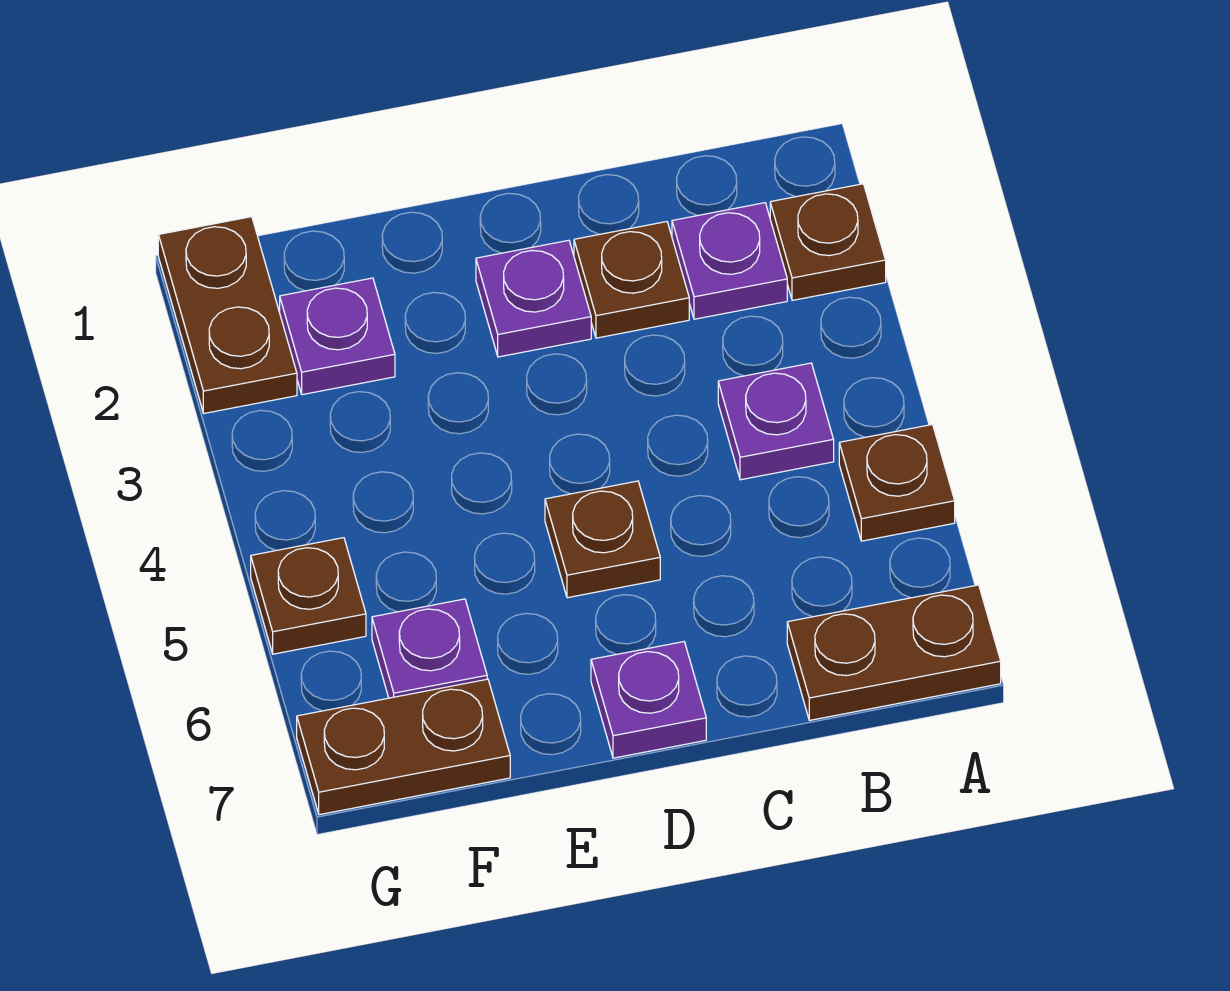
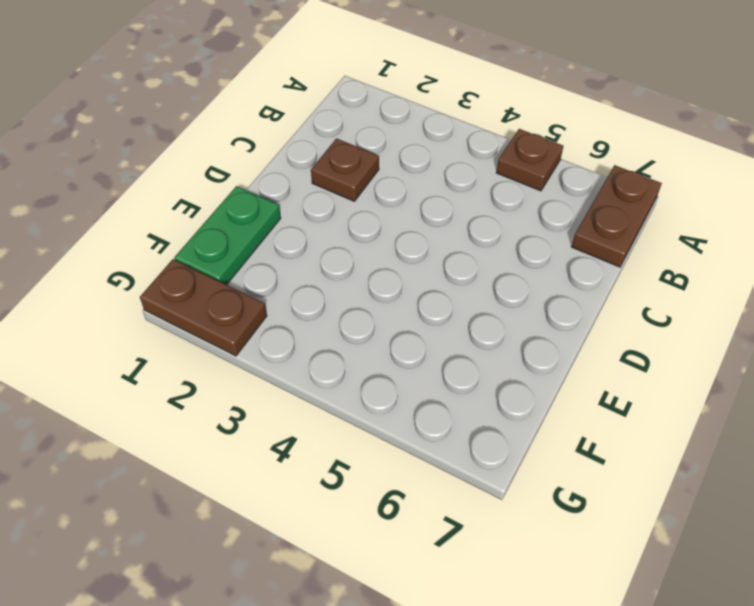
green plate E1:F1 level 1 -> none
none -> brown plate A2 level 1
none -> purple plate B2 level 1
none -> purple plate B4 level 1

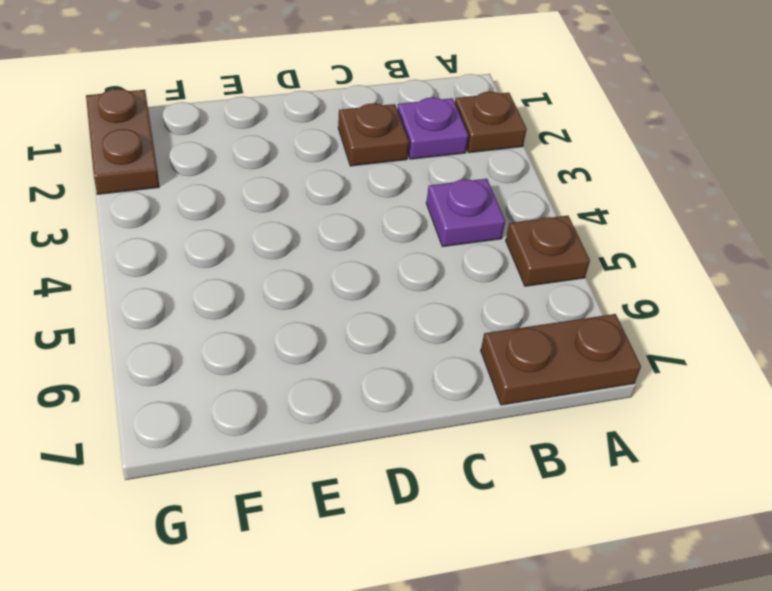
none -> purple plate D2 level 1
none -> brown plate D5 level 1
none -> purple plate D7 level 1

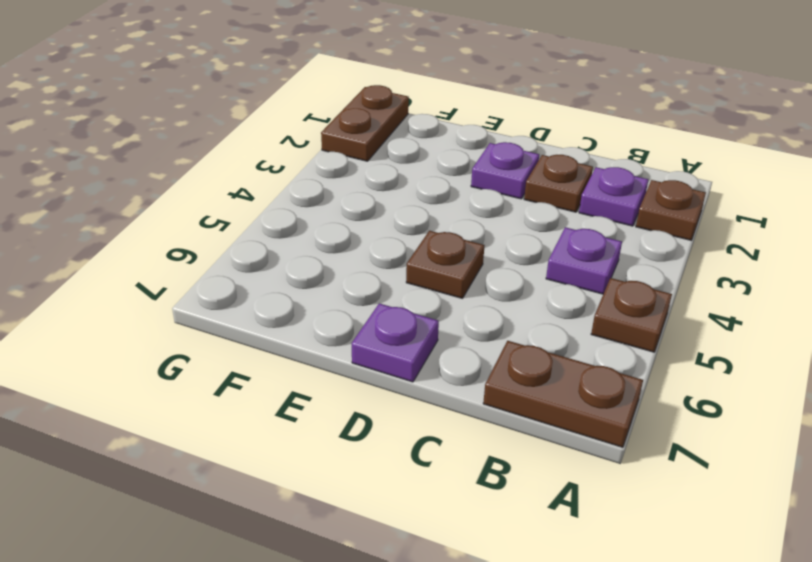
none -> purple plate F2 level 1
none -> purple plate F6 level 1
none -> brown plate F7:G7 level 1

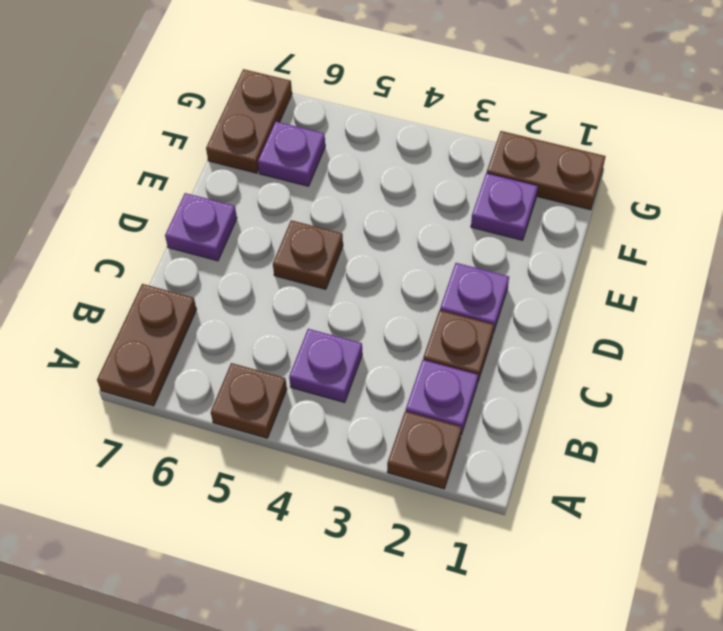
none -> brown plate G5 level 1

